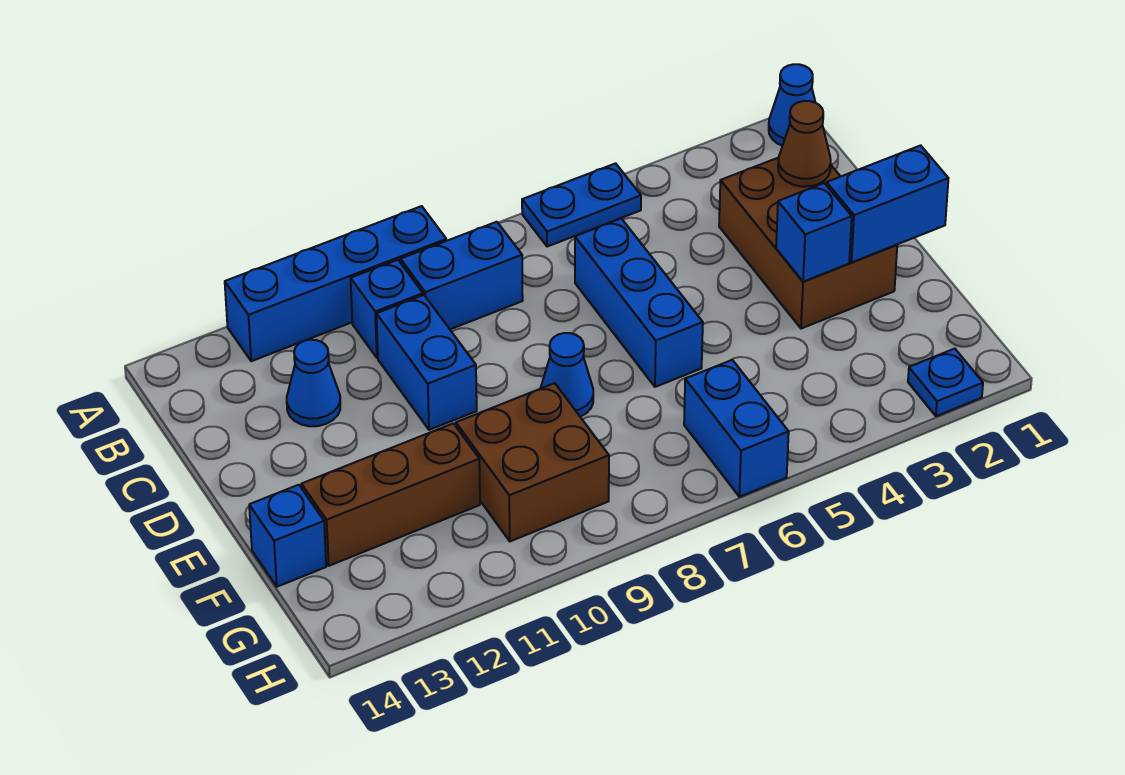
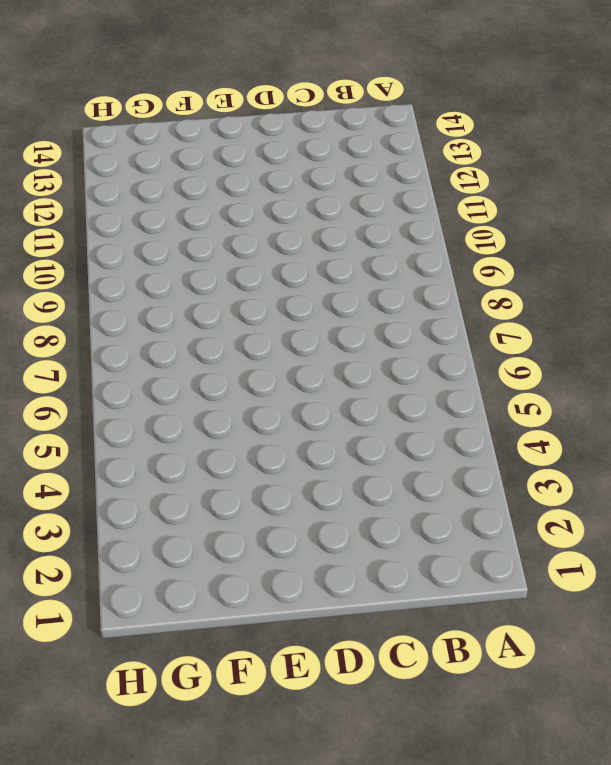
none -> blue cone A1 level 1
none -> blue plate A5:A6 level 1
none -> blue brick A9:A12 level 1

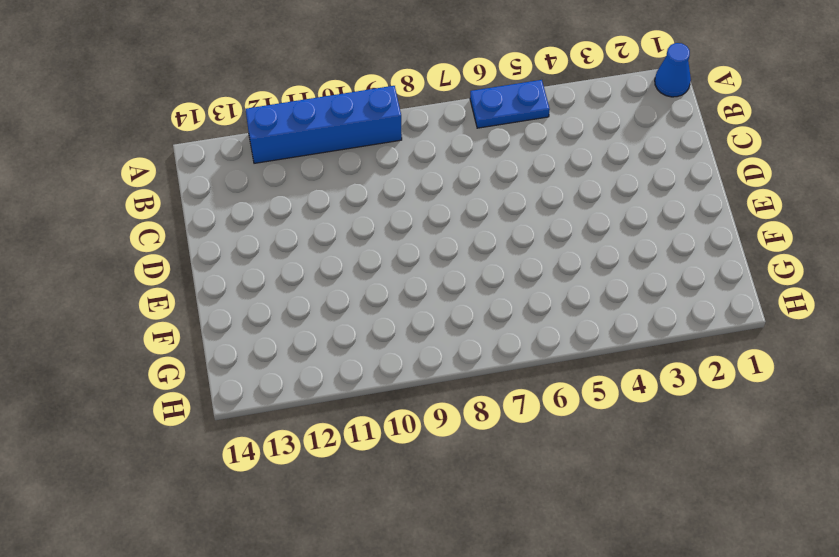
none -> blue brick B8:B9 level 1
none -> blue brick B10 level 1
none -> brown brick C2:E3 level 1

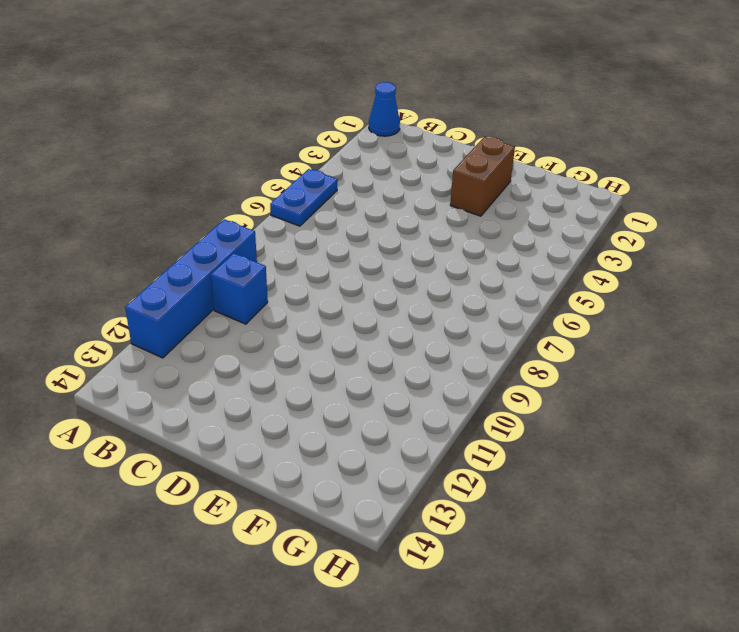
brown brick E2:E3 level 1 -> brown brick C2:E3 level 1
none -> blue brick B8:B9 level 1
none -> blue brick C6:E6 level 1
none -> blue brick C10:D10 level 1

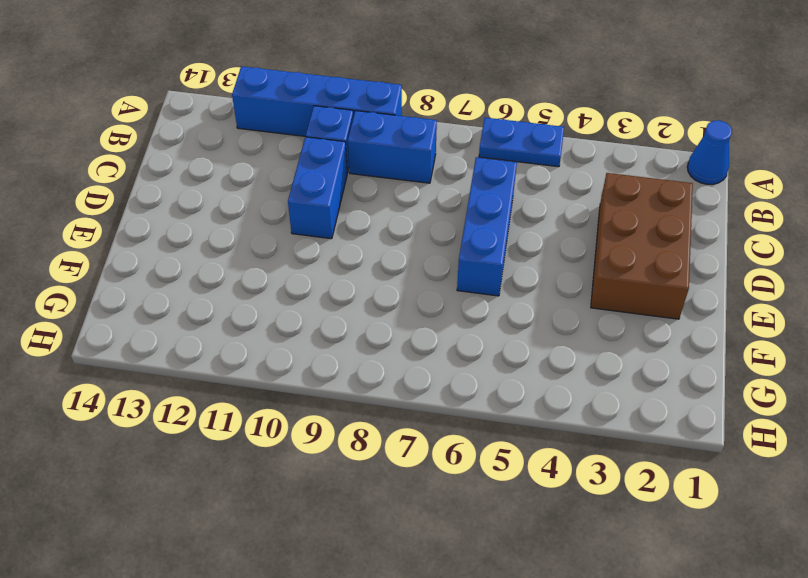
none -> blue cone C12 level 1
none -> blue cone E8 level 1
none -> brown brick F9:G10 level 1

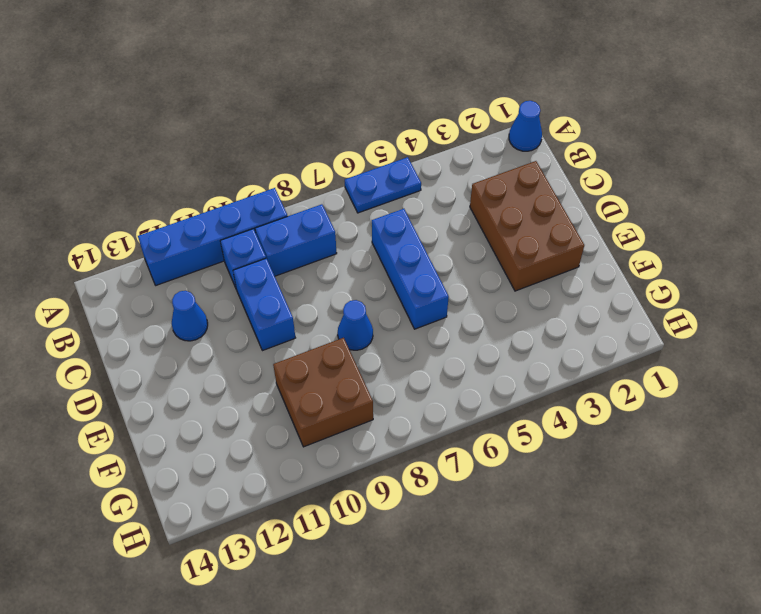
none -> brown brick F11:F13 level 1
none -> blue brick F14 level 1
none -> blue brick G6:H6 level 1

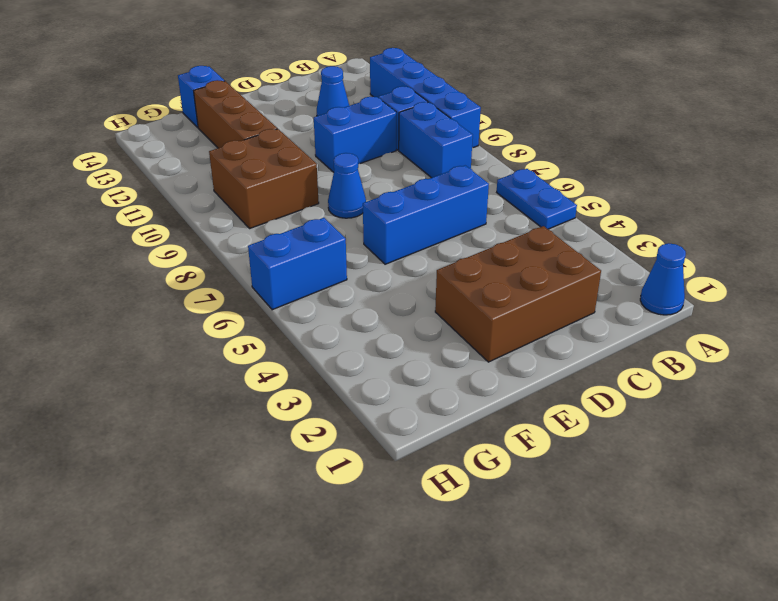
none -> blue plate H2 level 1
none -> brown cone C2 level 2
none -> blue brick E1:E2 level 2

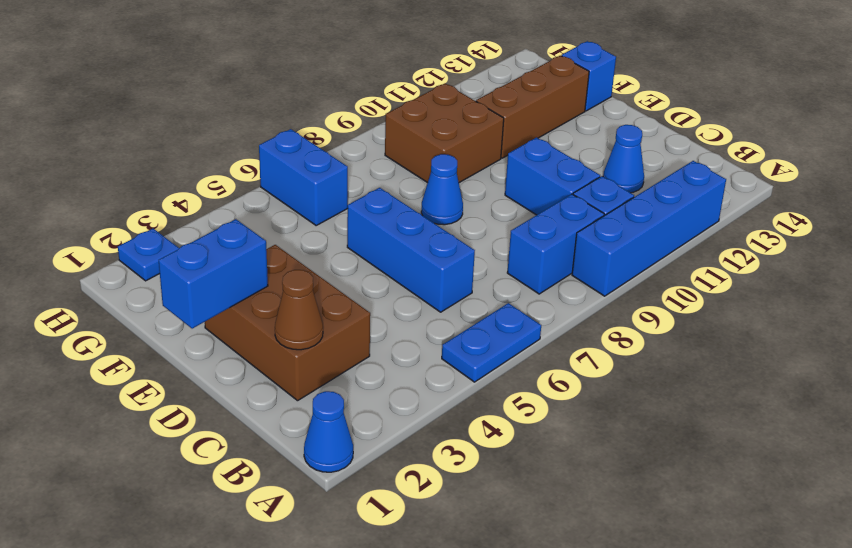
none -> blue brick E3 level 2

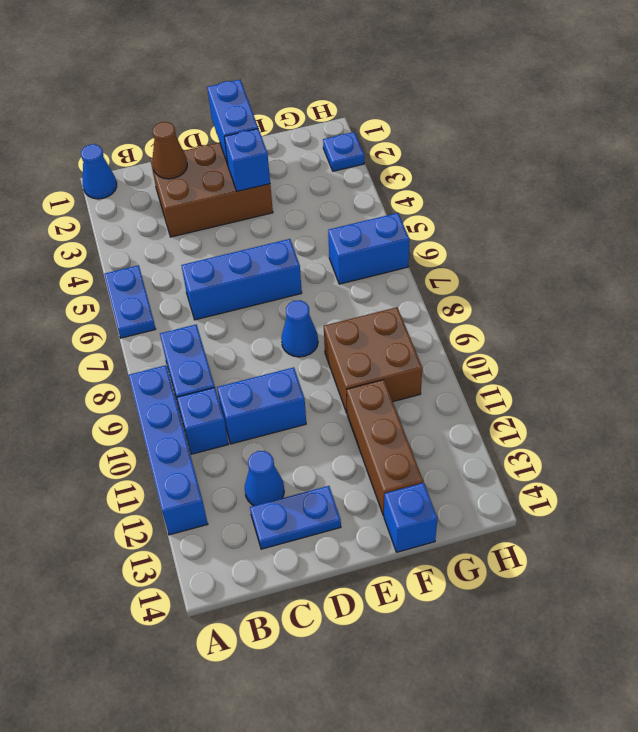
blue plate C13:D13 level 1 -> none

